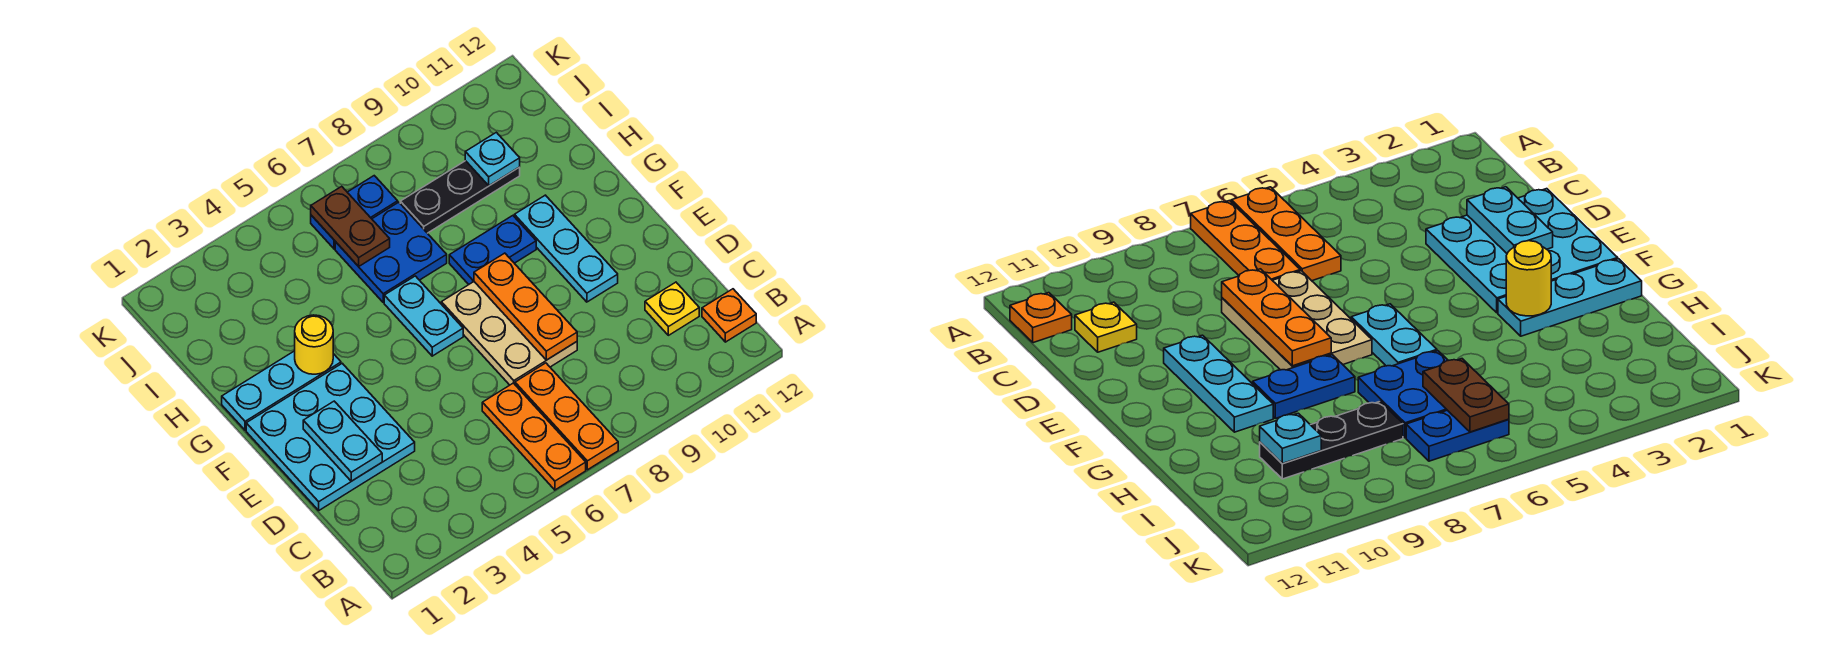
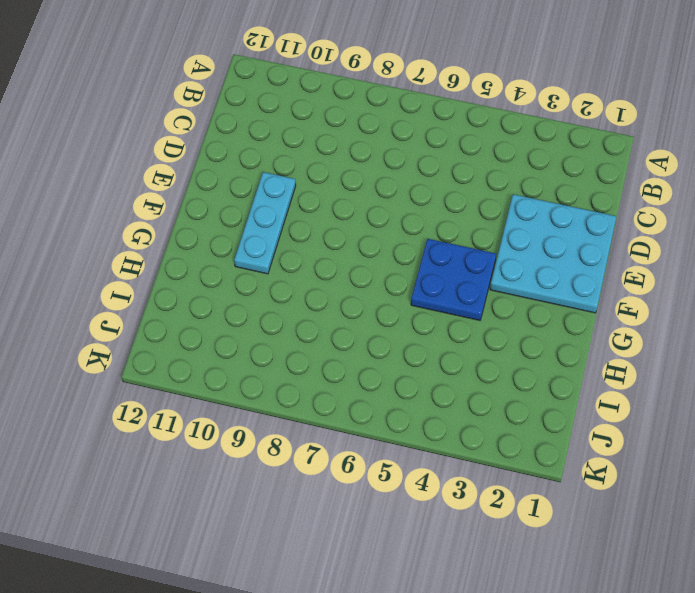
blue plate F4:G5 level 1 -> blue plate H6:I7 level 1
none -> orange plate A6:C6 level 1
none -> orange plate A7:C7 level 1
none -> orange plate B12 level 1

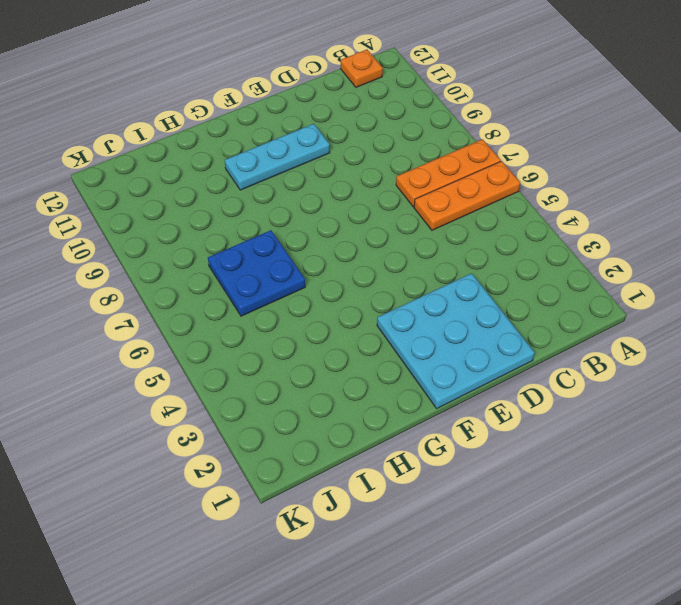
none -> yellow plate C11 level 1
none -> tan plate D7:F8 level 1
none -> cyan plate F6:G6 level 1

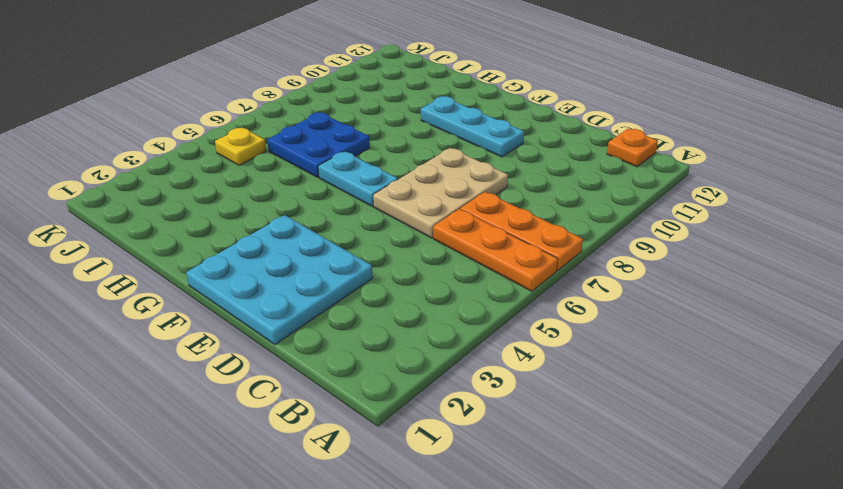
tan plate D6:E8 level 1 -> tan plate D7:F8 level 1
yellow plate J5 level 1 -> yellow plate C11 level 1
none -> cyan plate G1:G3 level 1
none -> blue plate G8:G9 level 1
none -> black plate I8:I10 level 1

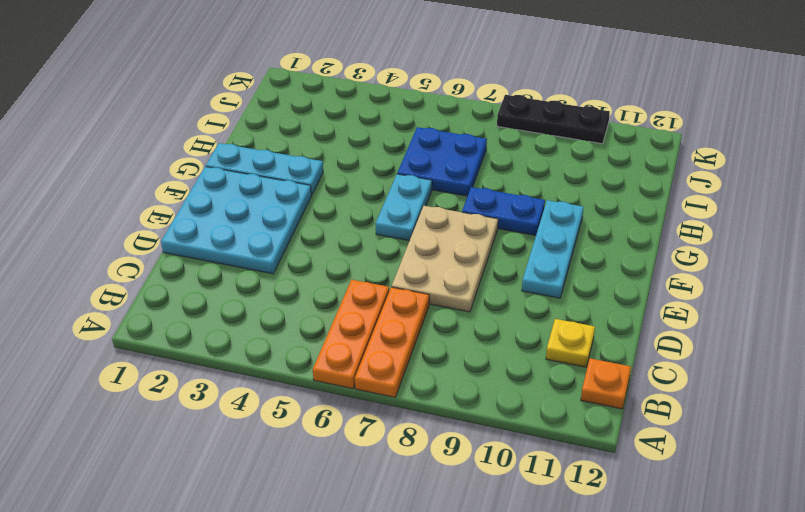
black plate K8:K10 level 1 -> black plate I8:I10 level 1
none -> blue plate J6:J7 level 1
none -> cyan plate D2:E2 level 2
none -> orange plate D8:F8 level 2

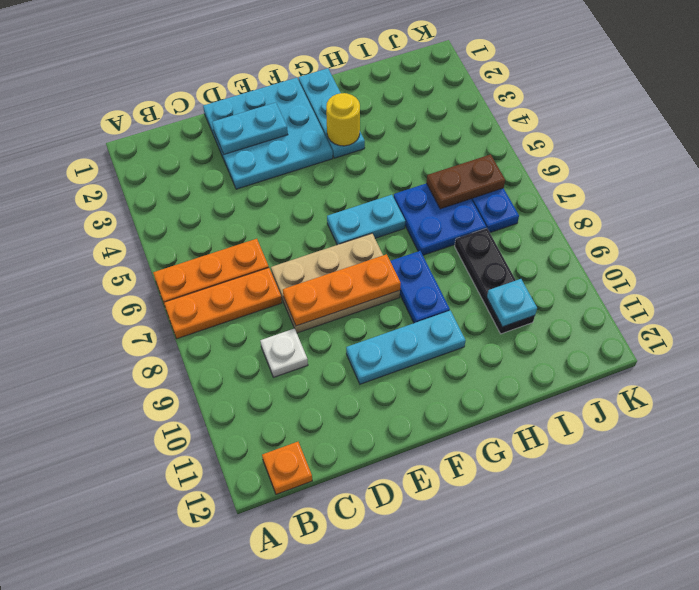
white plate C9 level 1 -> none
none -> yellow plate C11 level 1

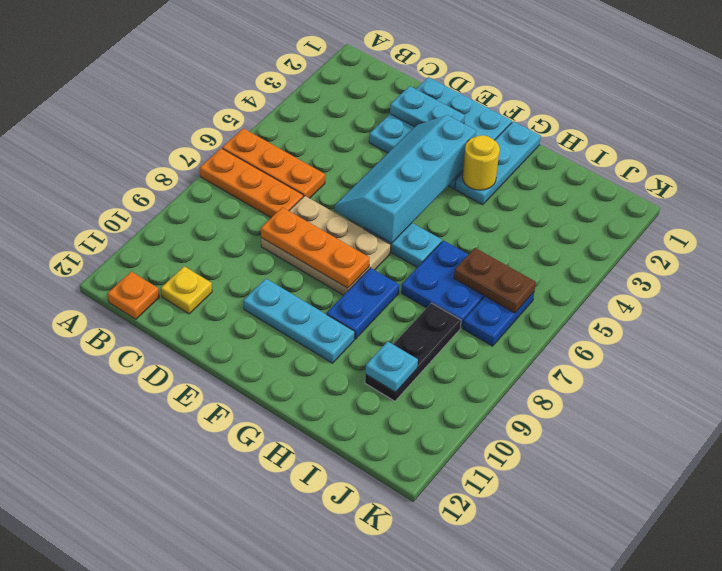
cyan slope E3:F6 level 2 top F -> none

